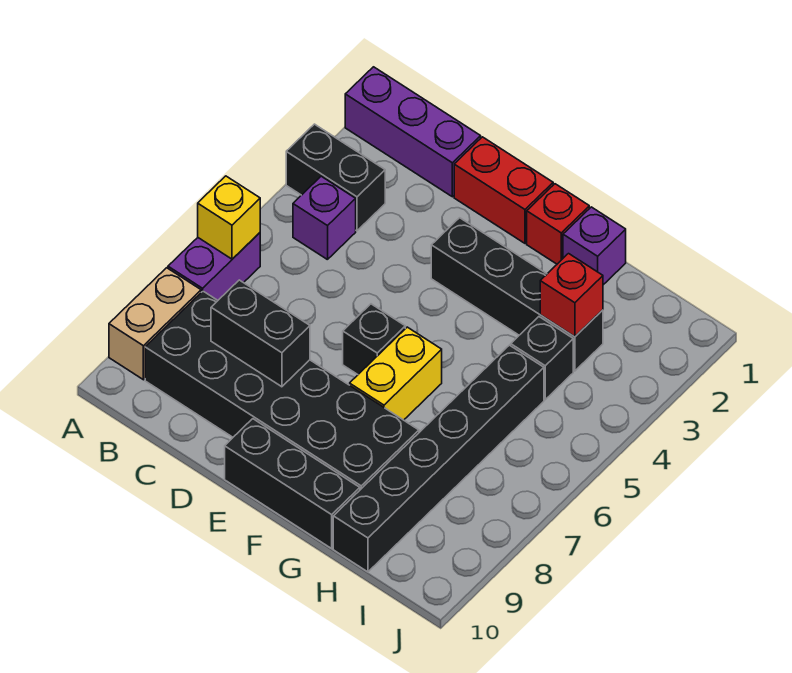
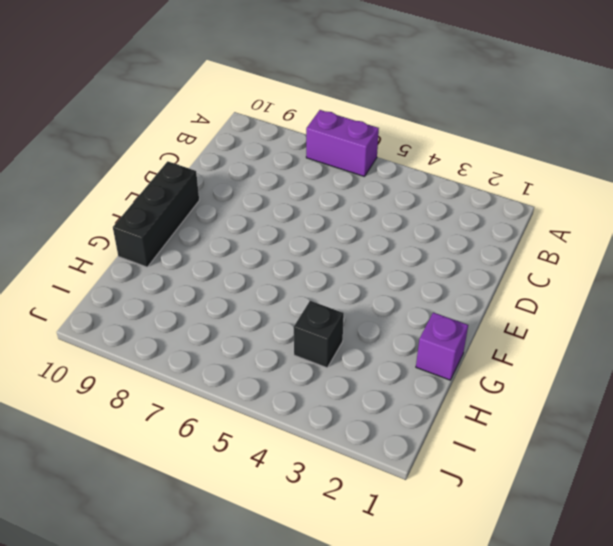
none -> purple brick A1:C1 level 1
none -> black brick A3:B3 level 1
none -> tan brick A8:A9 level 1

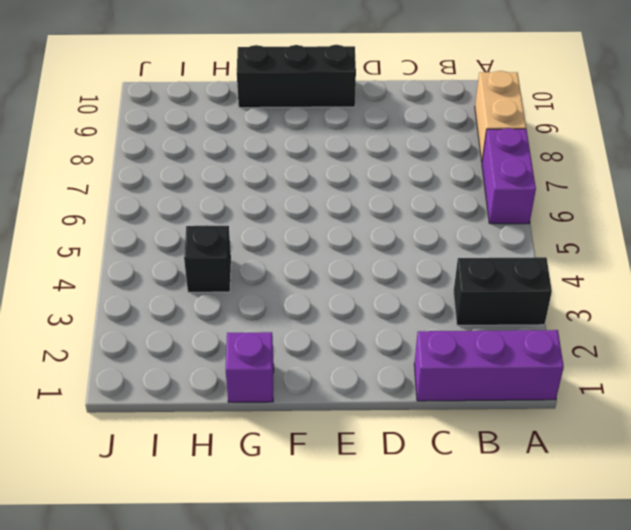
none -> purple brick B4 level 1
none -> black brick B8:G9 level 1
none -> red brick D1:E1 level 1

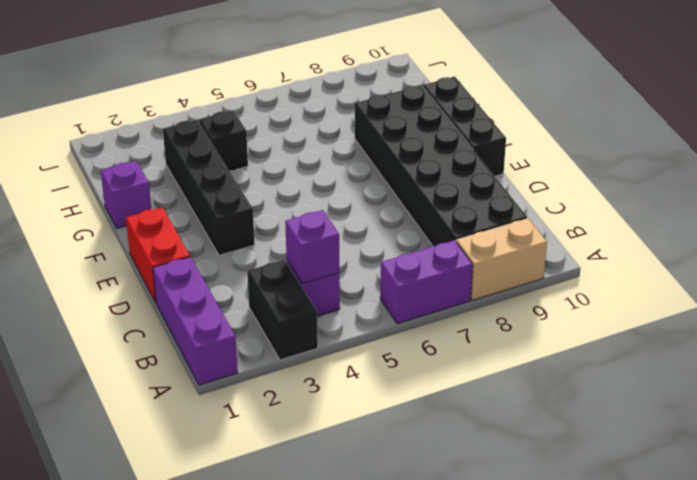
purple brick B4 level 2 -> none
none -> black brick E6 level 1
none -> red brick F1 level 1
none -> yellow brick F6:F7 level 1

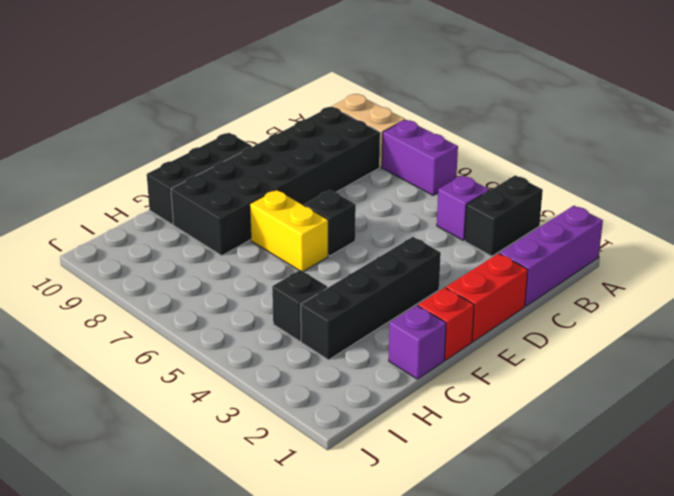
none -> black brick H5:H10 level 1
none -> yellow brick A6 level 2
none -> black brick C8:D8 level 2

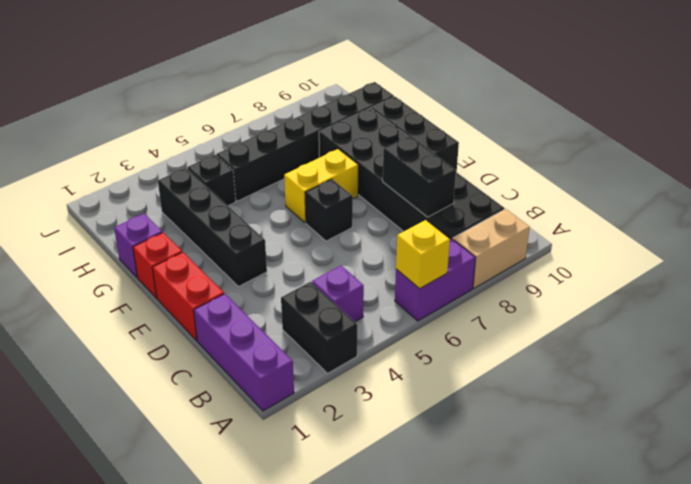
none -> red brick H3 level 2

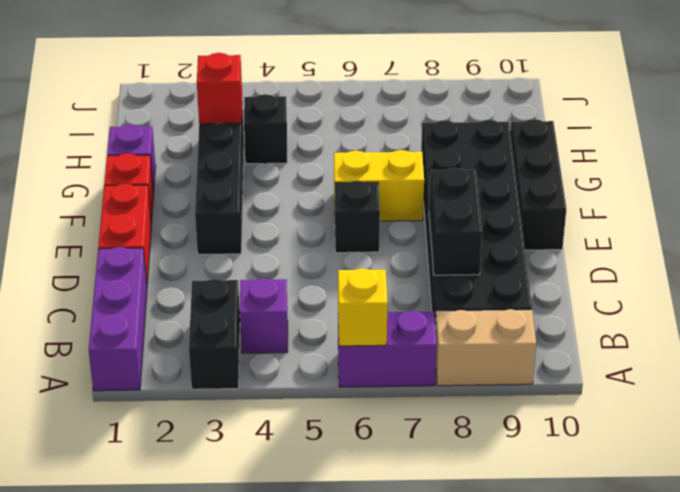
none -> black brick H5:H10 level 1

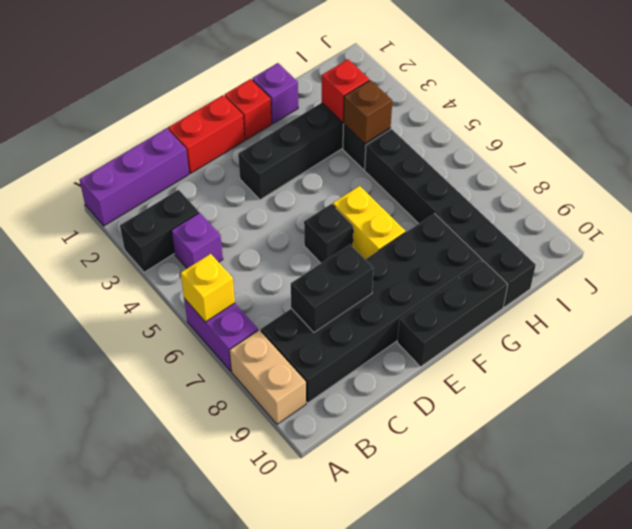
brown brick H4 level 2 -> none

